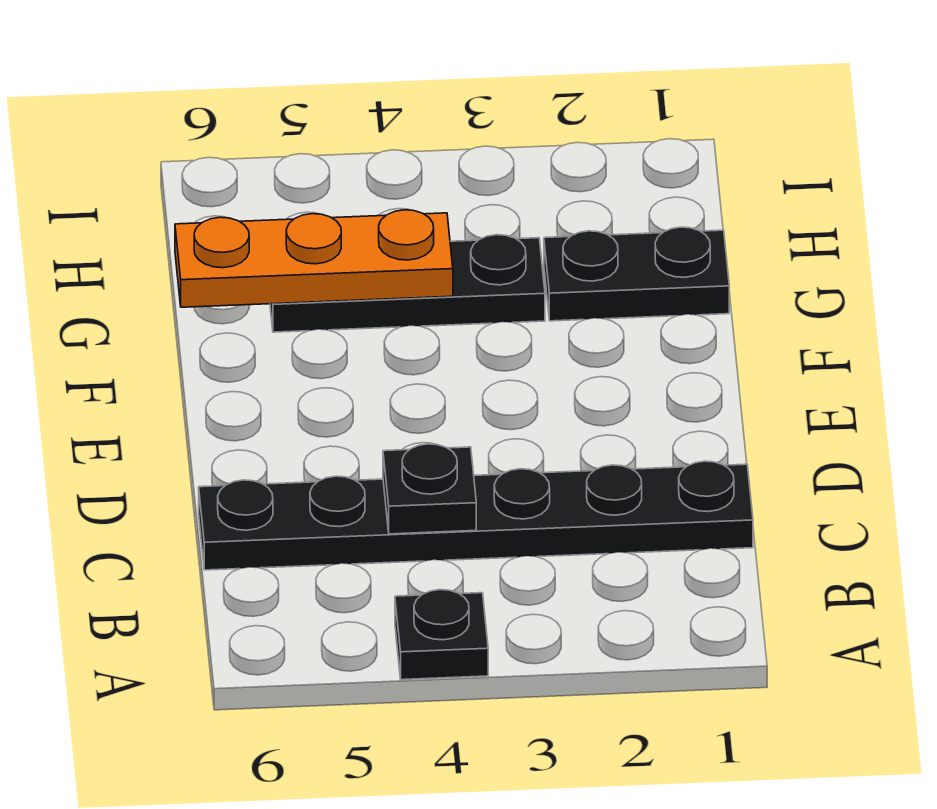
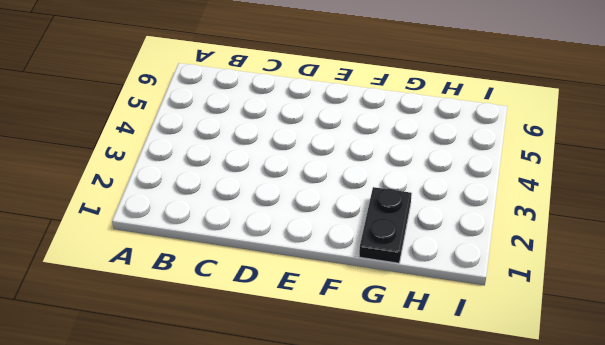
none -> black plate A4 level 1
none -> black plate C1:C6 level 1

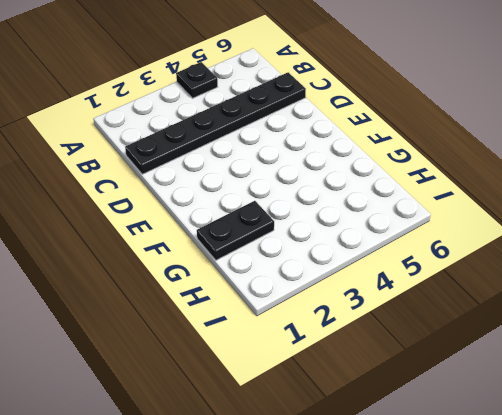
none -> black plate G3:G5 level 1
none -> black plate C4 level 2

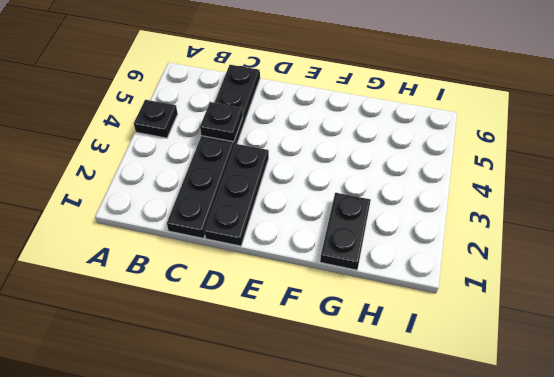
black plate D1:D3 level 1 -> black plate G3:G5 level 1
none -> orange plate G4:G6 level 2

